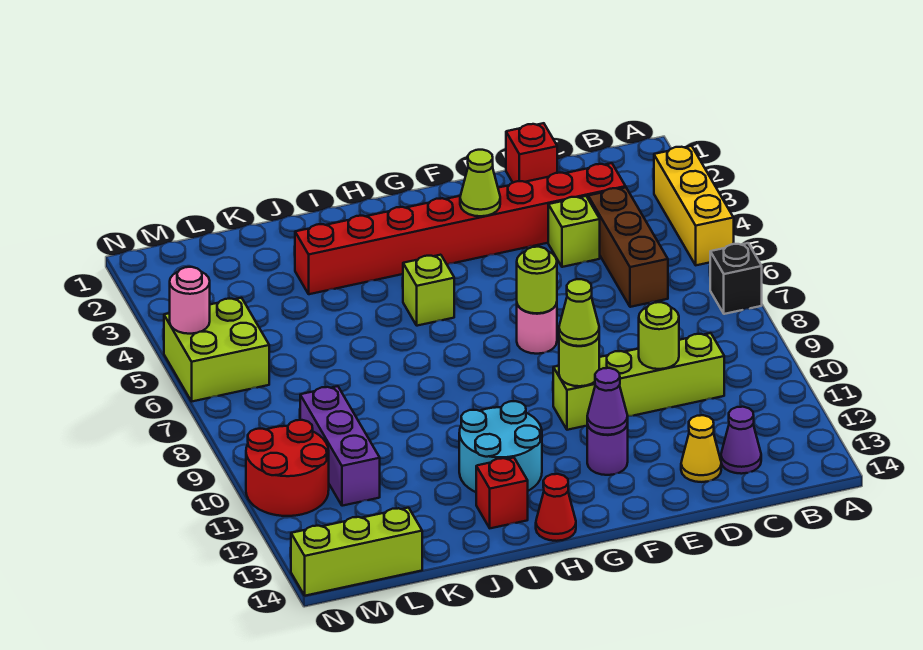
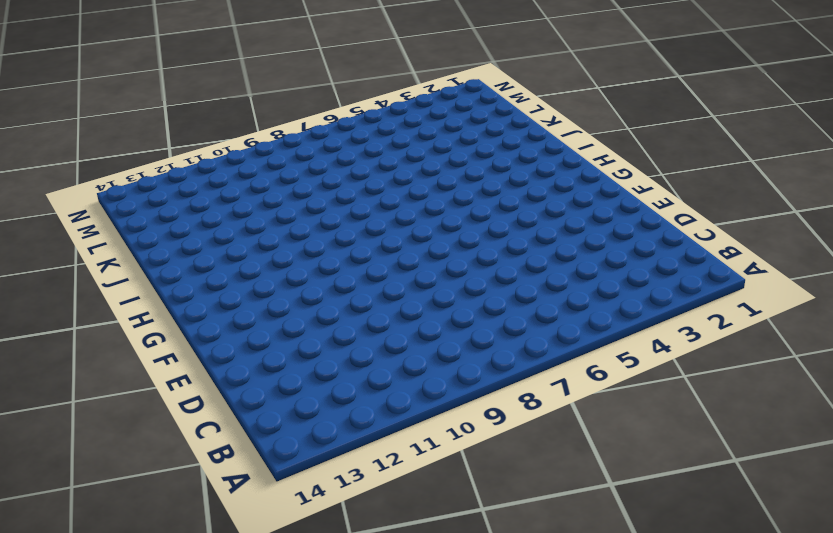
none -> yellow brick A3:A5 level 1
none -> black brick A7 level 1
none -> red brick C3:J3 level 1

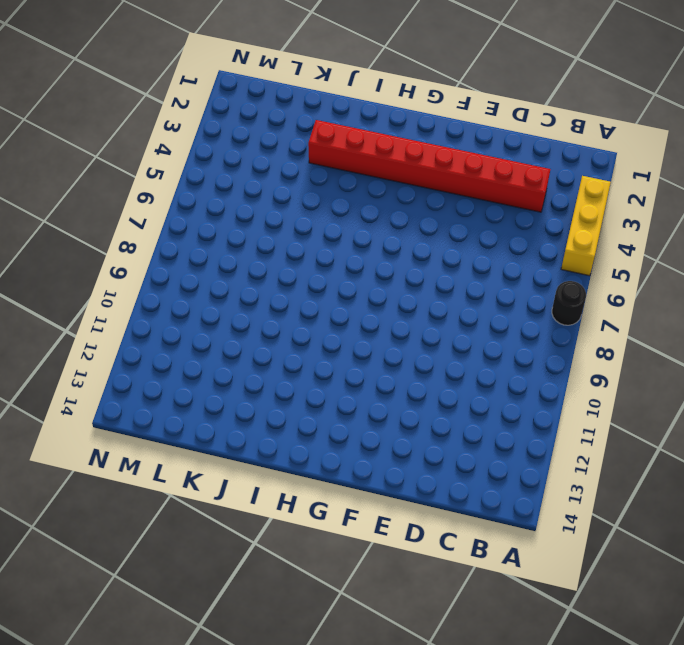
black round brick A7 level 1 -> black brick A7 level 1
none -> brown brick C4:C6 level 1
none -> lime brick C10:F10 level 1
none -> purple cone C13 level 1

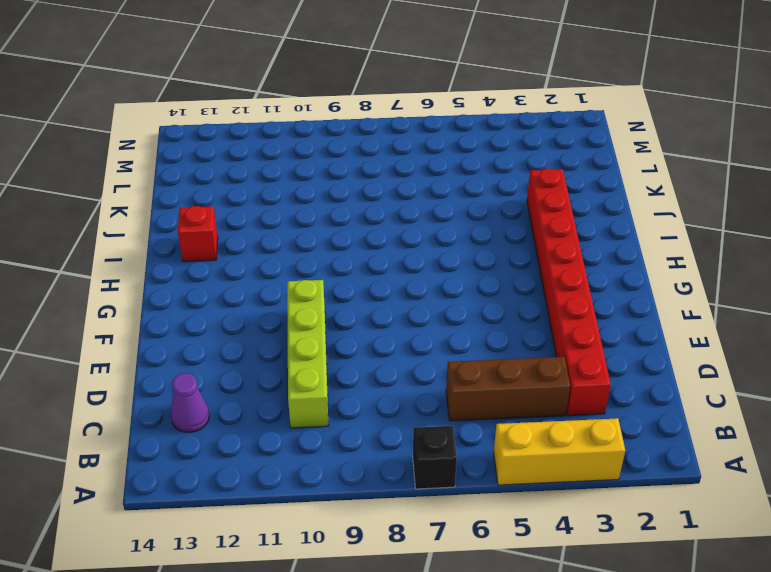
none -> red brick D1 level 1
none -> lime brick D4 level 1
none -> yellow cone D13 level 1

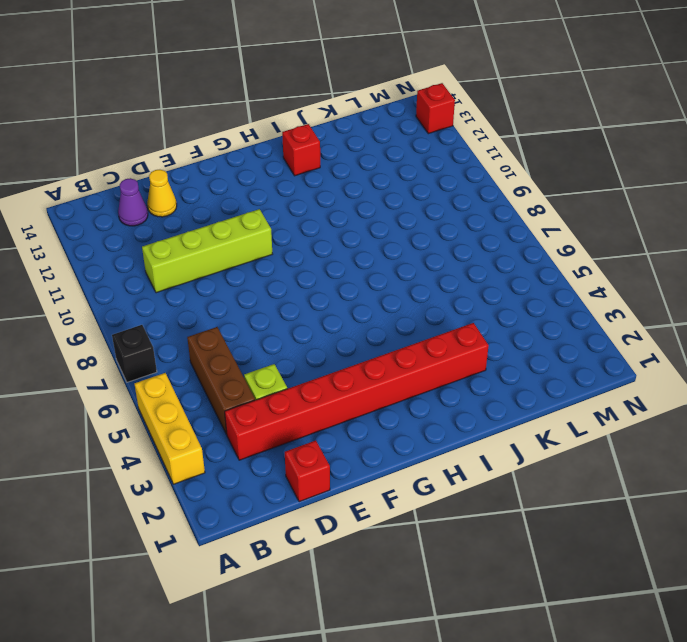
red brick N13 level 1 -> none
none -> pink round brick F7 level 1
none -> purple round brick F12 level 1
none -> lime brick H5 level 1

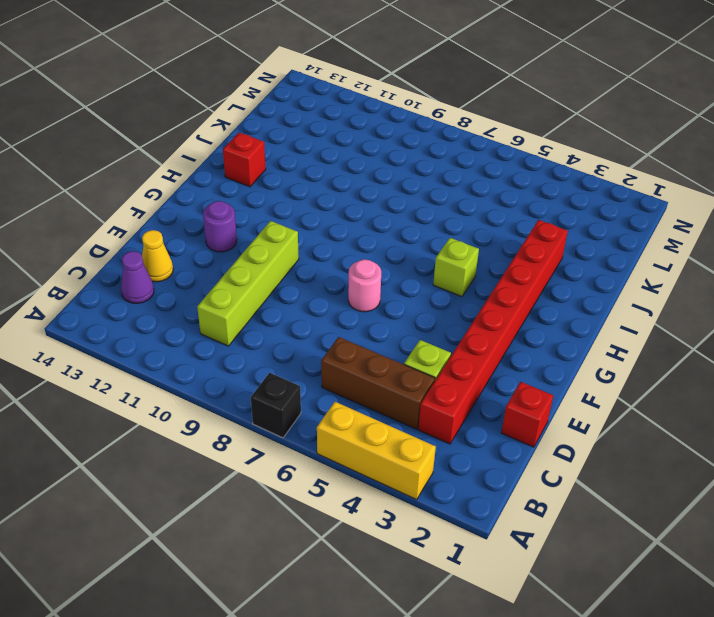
none -> cyan round brick H11:I12 level 1
none -> red cone H14 level 1
none -> purple brick L9:L11 level 1

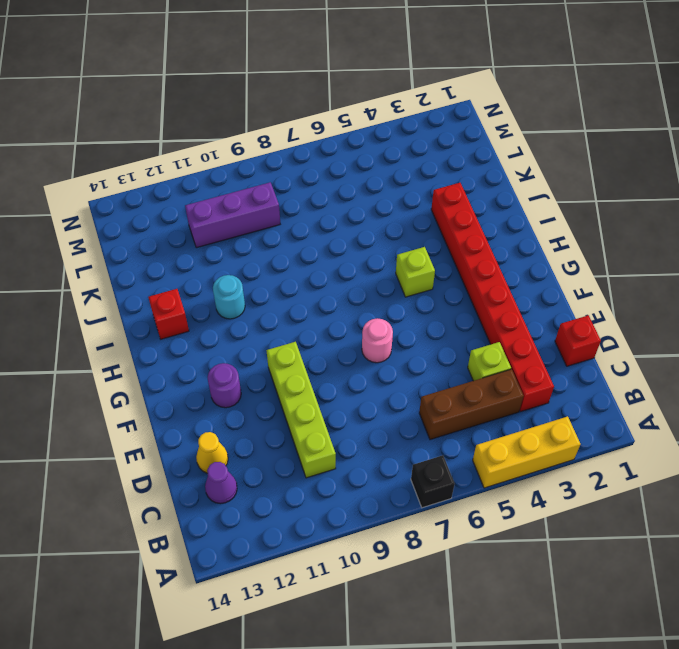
cyan round brick I11 level 1 -> cyan round brick H11:I12 level 1
none -> red cone H14 level 1
none -> lime brick L14:N14 level 1
none -> lime brick M5:N6 level 1

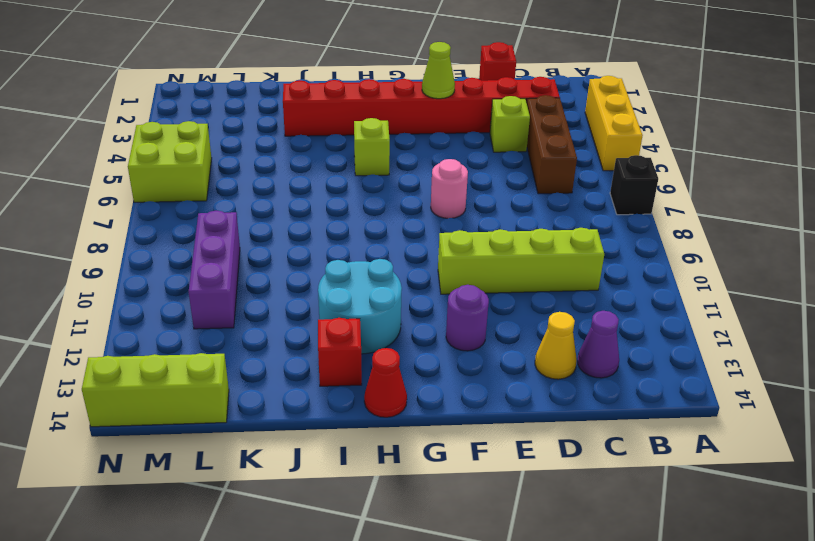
none -> red round brick M10:N11 level 1
none -> lime round brick D10 level 2
none -> lime round brick F7 level 2

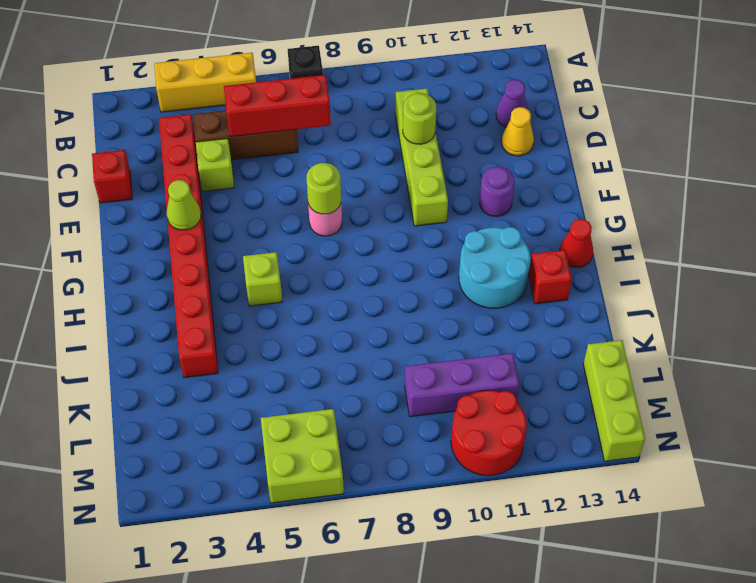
red brick C5:C7 level 2 -> none
none -> lime round brick F10 level 2
none -> purple cone F12 level 2
none -> pink round brick N5 level 2

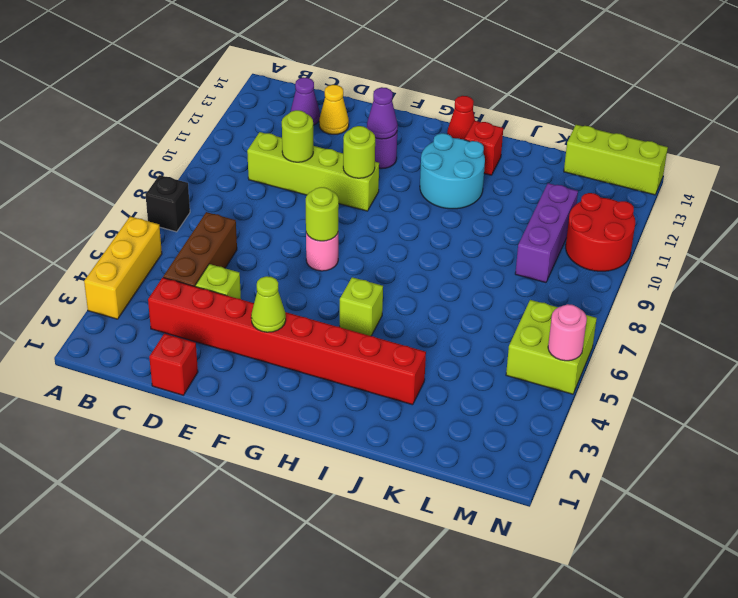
none -> lime cone F10 level 3

